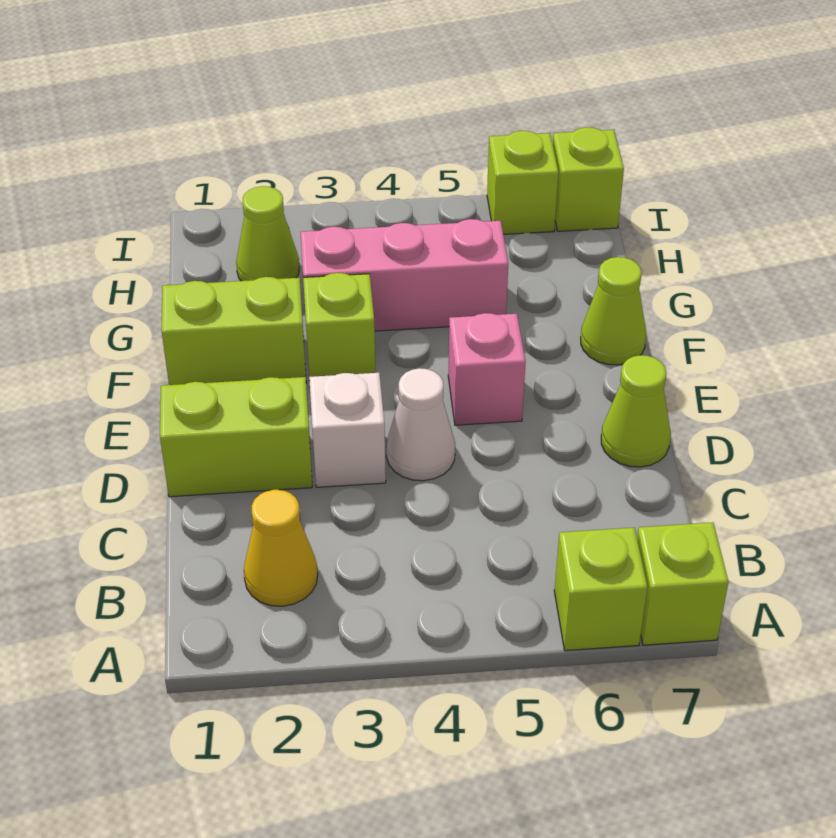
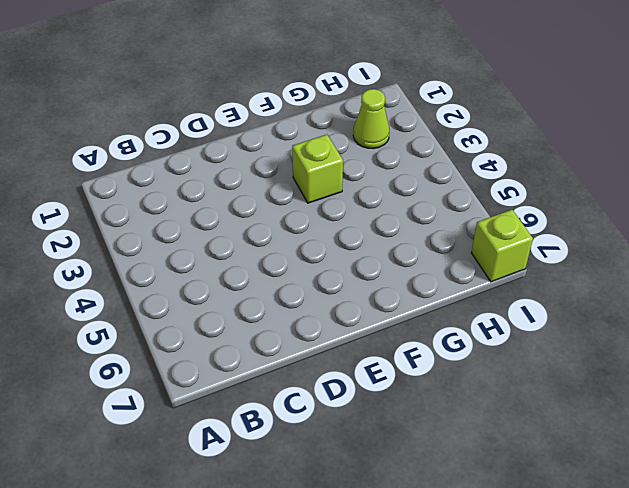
none -> lime brick A6 level 1
none -> lime brick A7 level 1
none -> yellow cone B2 level 1

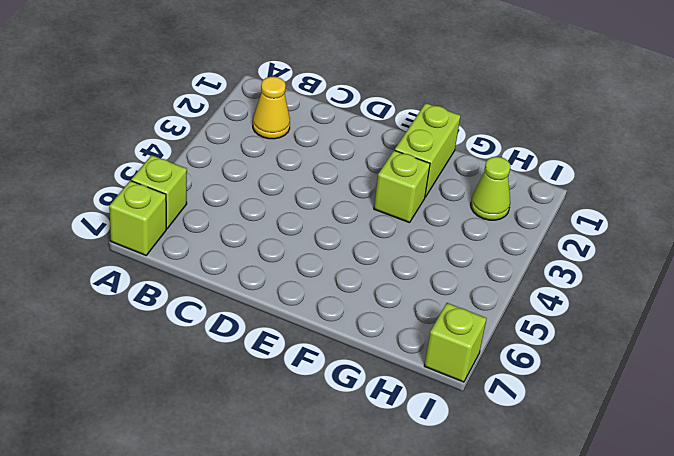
none -> lime brick D1:D2 level 1
none -> white brick D3 level 1
none -> white cone D4 level 1

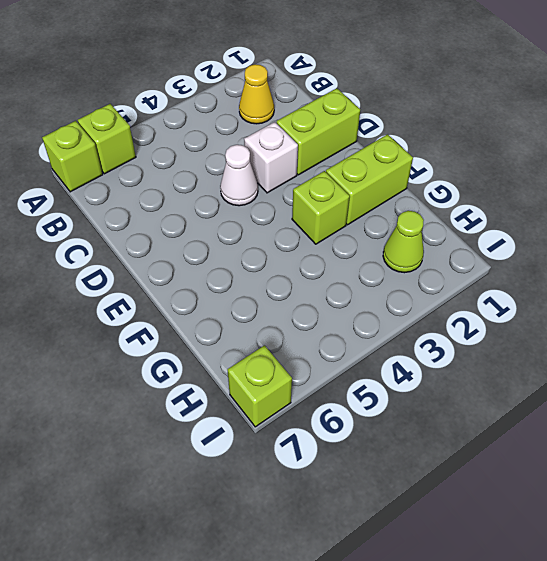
none -> lime cone D7 level 1
none -> pink brick E5 level 1
none -> lime cone F7 level 1

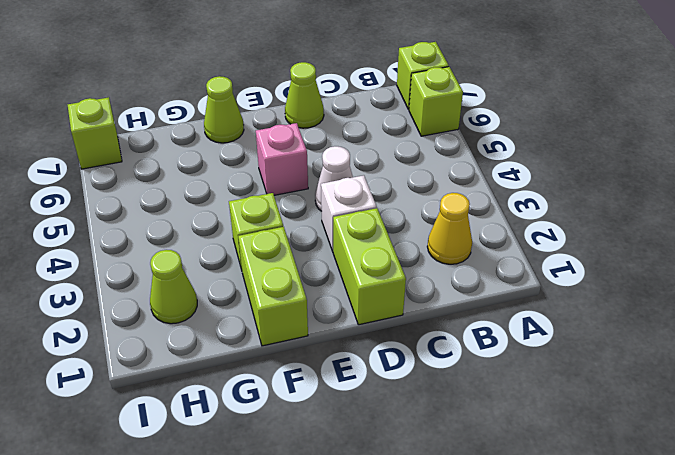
none -> pink brick G3:G5 level 1
none -> lime brick I6 level 1

